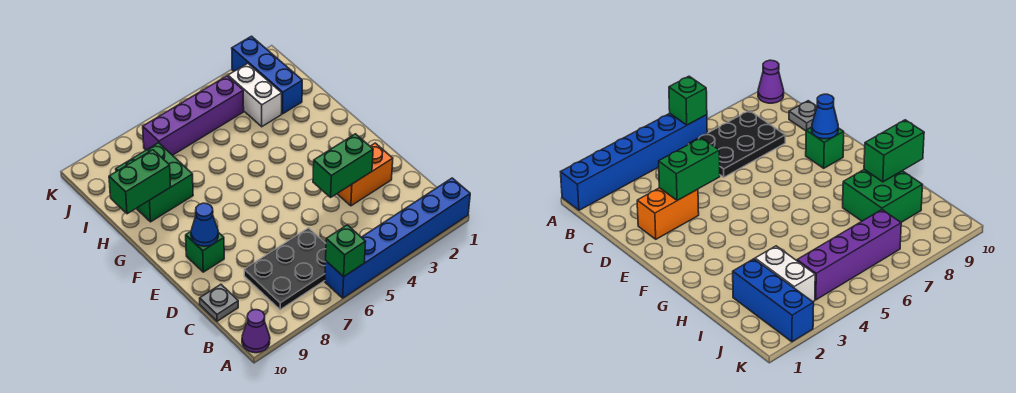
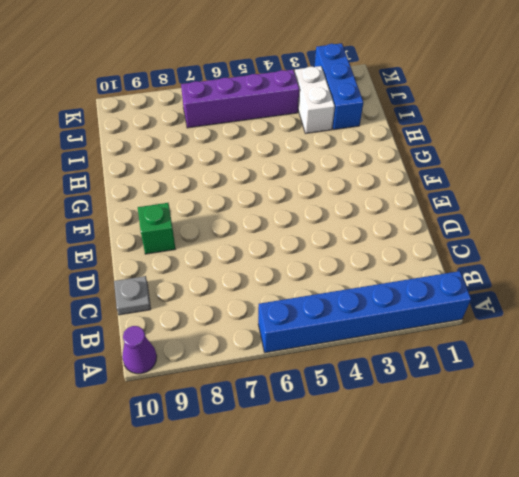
none -> black plate B6:C8 level 1
none -> orange brick D2:D3 level 1
none -> green brick H8:I9 level 1

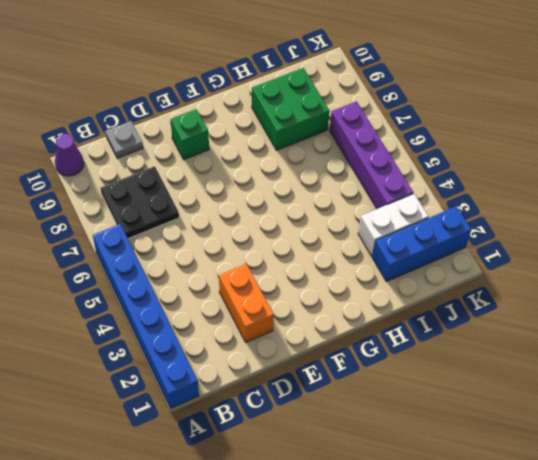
black plate B7:C8 level 1 -> black plate B6:C8 level 1
none -> green brick A6 level 2
none -> green brick D3:D4 level 2
none -> blue cone E9 level 2

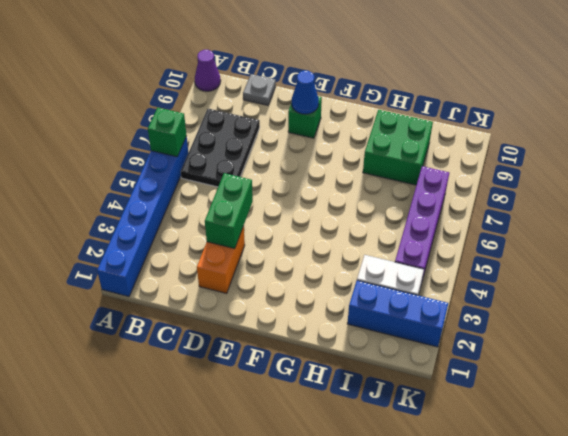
none -> green brick H9:H10 level 2

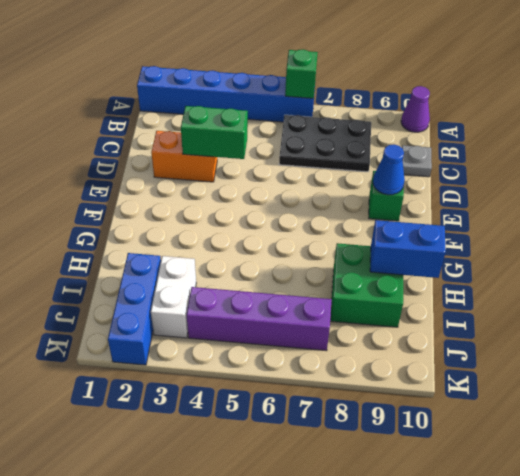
blue brick H9:H10 level 2 -> green brick H9:H10 level 2

